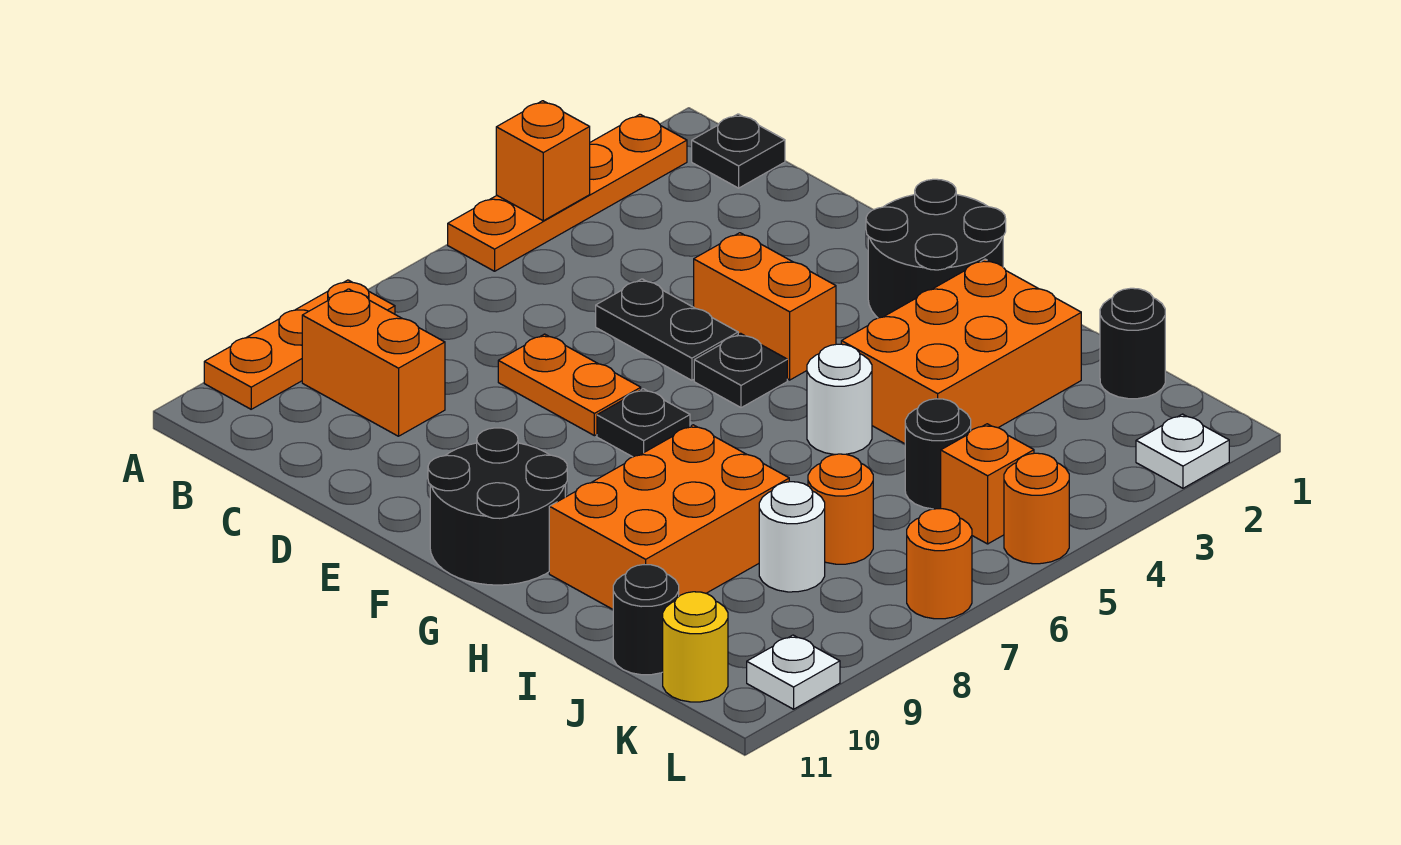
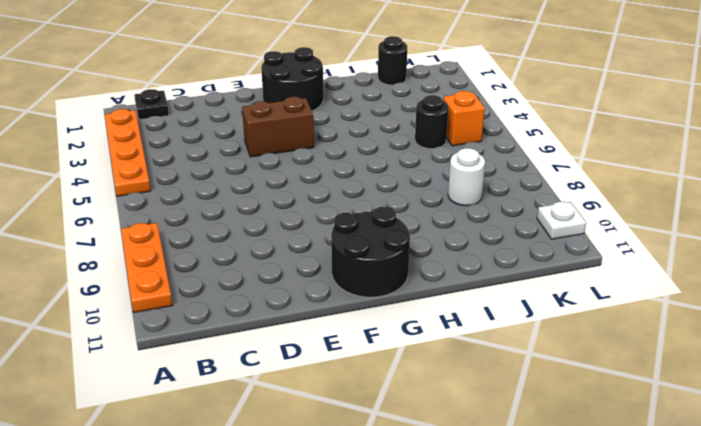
brown brick E4:F4 level 1 -> orange brick E4:F4 level 1
none -> orange brick B9:C9 level 1
none -> black plate D5:E5 level 1
none -> orange plate D7:E7 level 1

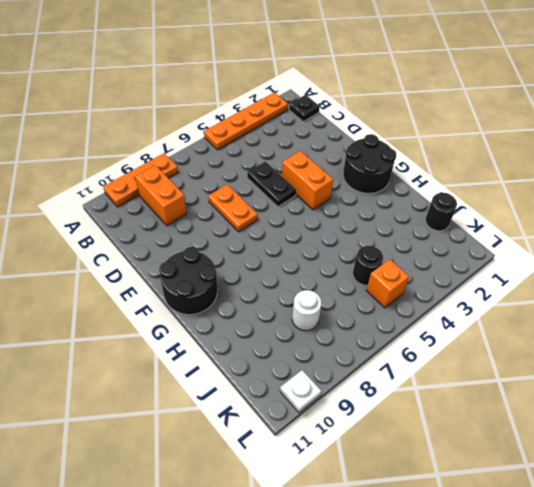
none -> black plate F5 level 1
none -> black plate F7 level 1
none -> orange brick H2:I4 level 1

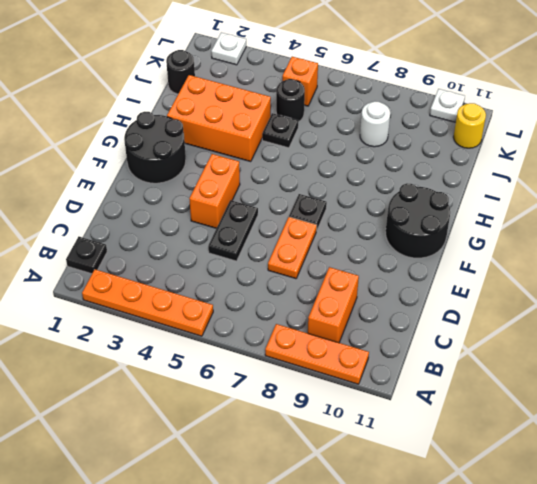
black plate I5 level 1 -> black plate F5 level 1
none -> white round brick H5 level 1
none -> orange brick H8:I10 level 1
none -> orange round brick J7 level 1

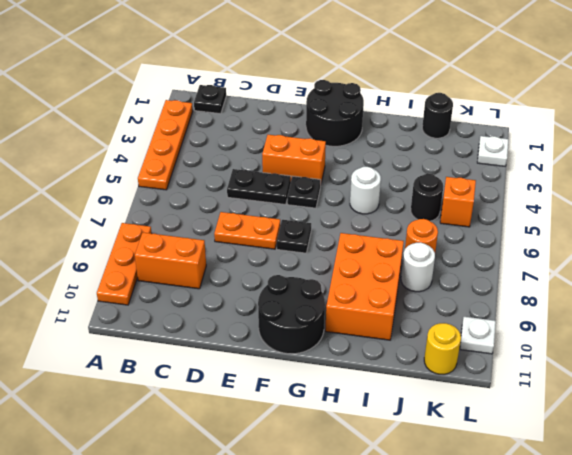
none -> orange brick H2:I4 level 1
none -> black round brick J11 level 1
none -> orange round brick L5 level 1

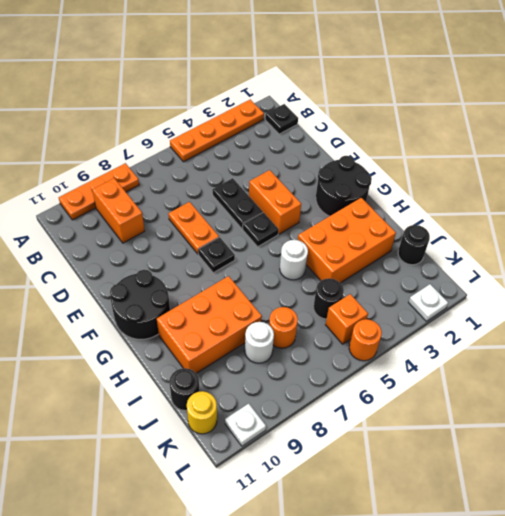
none -> orange round brick L7 level 1
none -> orange brick A4 level 2

